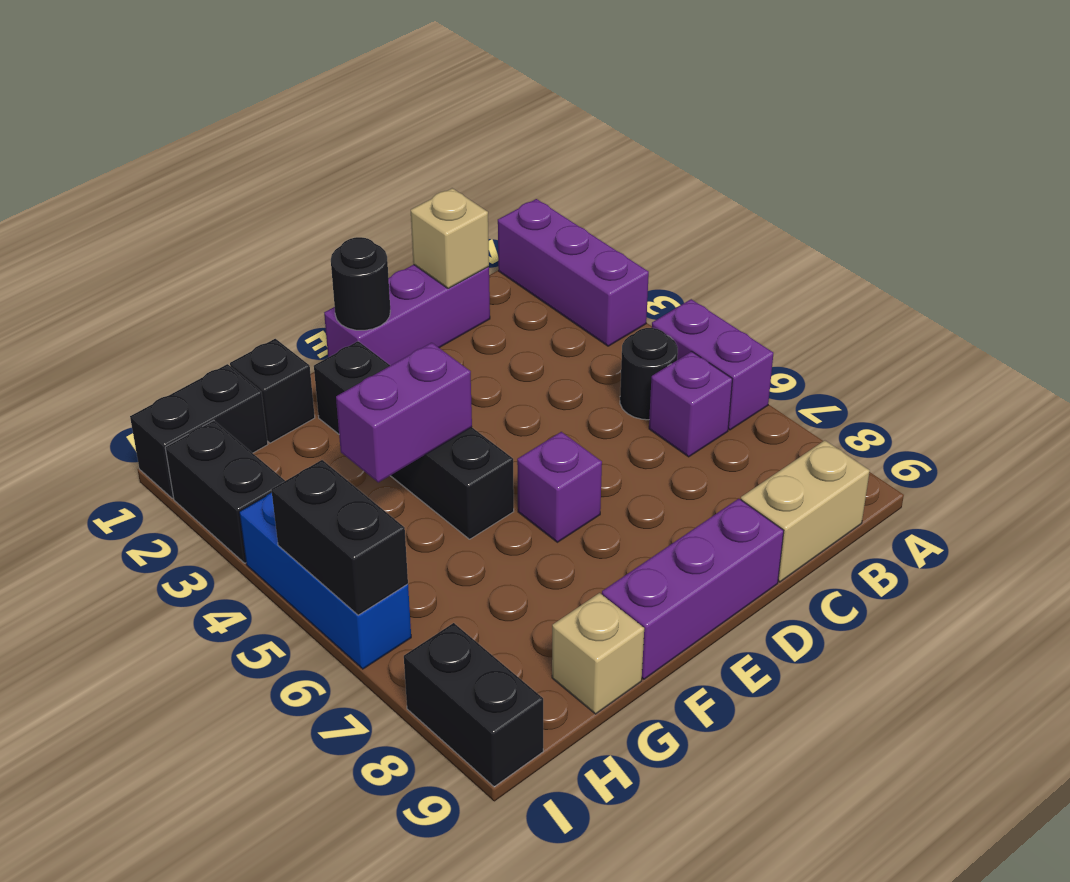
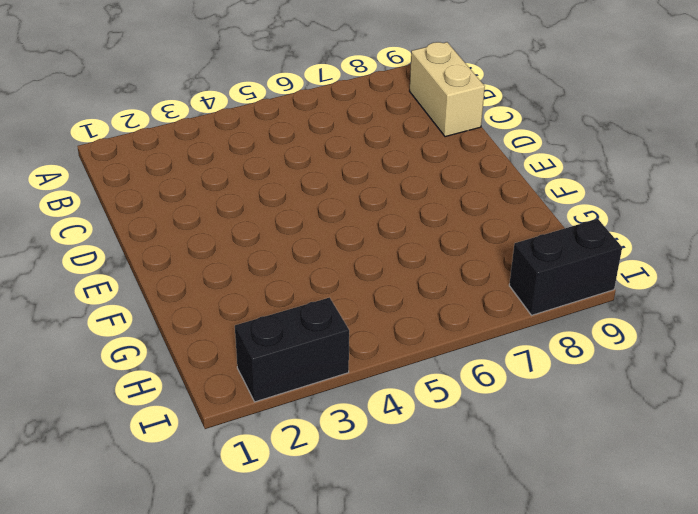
none -> purple brick A1:A3 level 1
none -> purple brick A5:A6 level 1
none -> black round brick B5 level 1

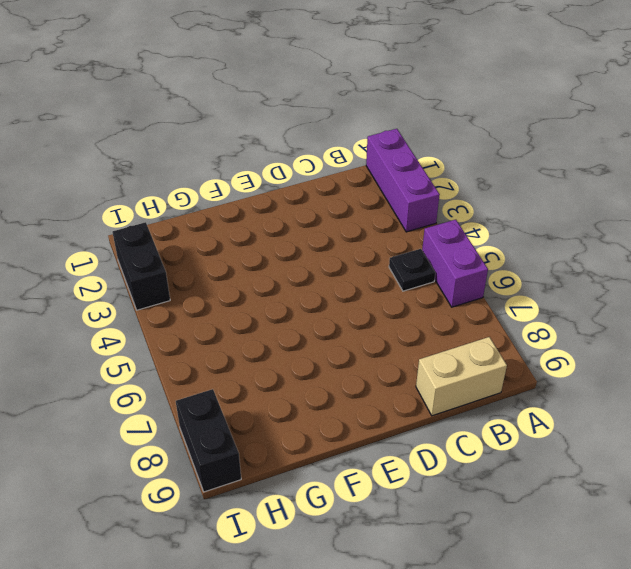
black plate B5 level 1 -> black round brick B5 level 1
none -> purple brick B6 level 1
none -> purple brick C1:E1 level 1
none -> purple brick D9:F9 level 1

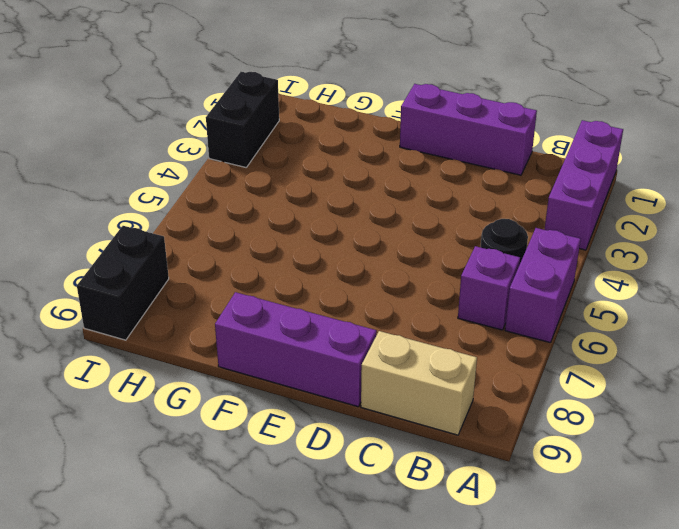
none -> purple brick E6 level 1
none -> black brick F2:F5 level 1
none -> black brick G1 level 1

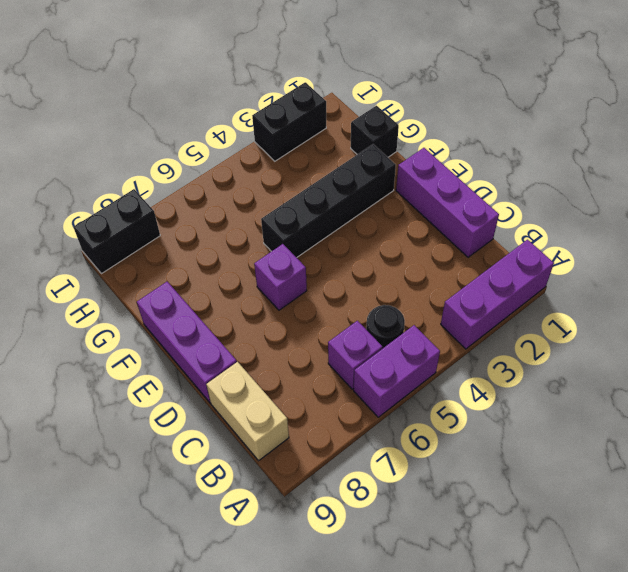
none -> tan brick G9 level 1
none -> black brick H1:I1 level 1
none -> blue brick I4:I6 level 1

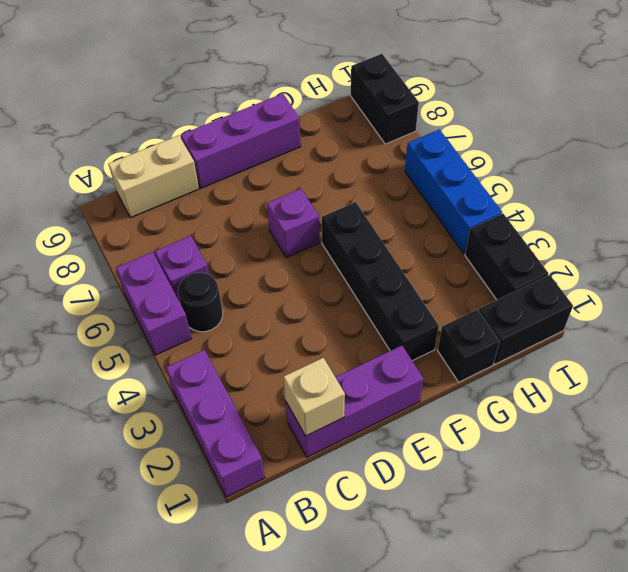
none -> tan brick G9 level 1
none -> black round brick E1 level 2
none -> purple brick F4:G4 level 2

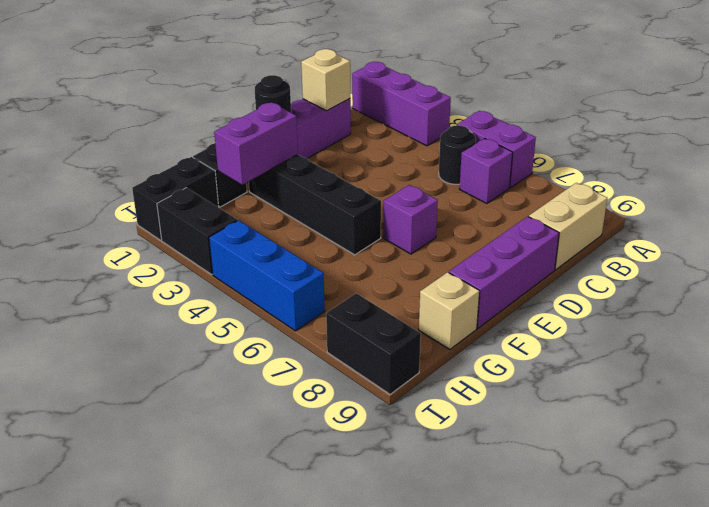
purple brick F2:G2 level 2 -> purple brick F4:G4 level 2
none -> black brick I5:I6 level 2

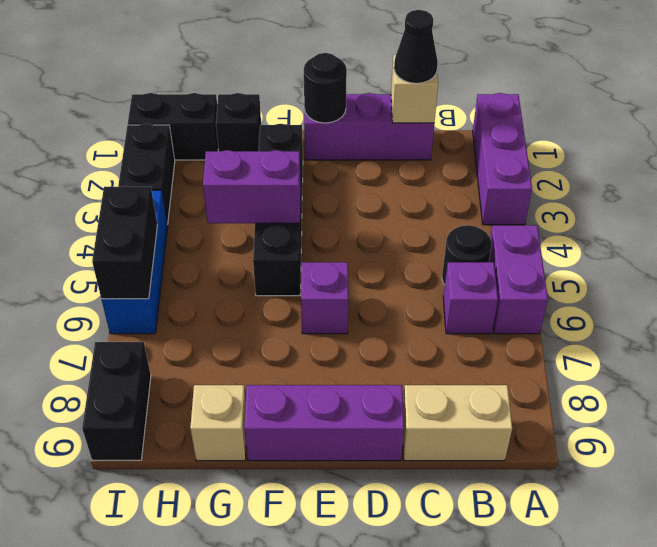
black cone C1 level 3 -> none

